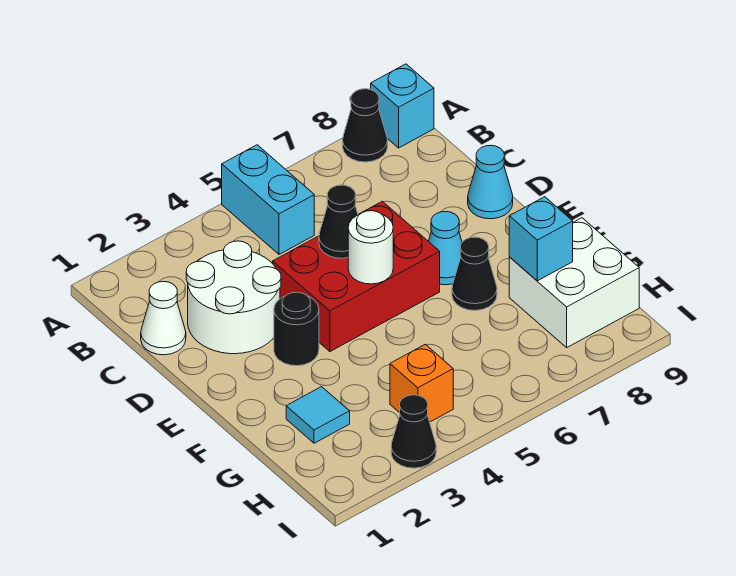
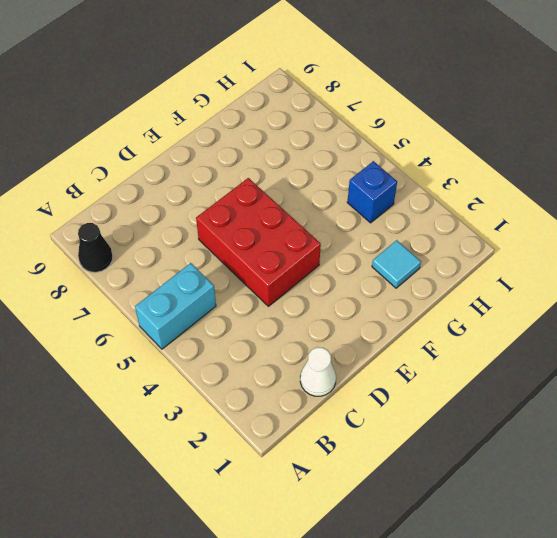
blue brick H4 level 1 -> orange brick H4 level 1
none -> cyan brick A9 level 1
none -> white round brick C2:D3 level 1
none -> cyan cone D9 level 1

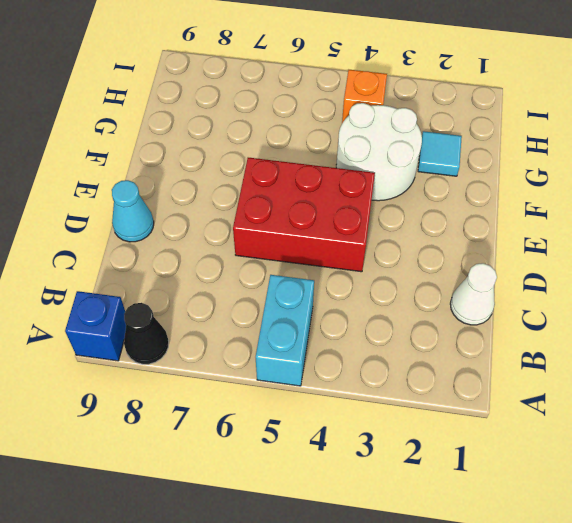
blue brick A9 level 1 -> cyan brick A9 level 1
white round brick F3:G4 level 1 -> white round brick C2:D3 level 1
none -> black round brick E3 level 1
none -> cyan cone E7 level 1
none -> black cone F7 level 1

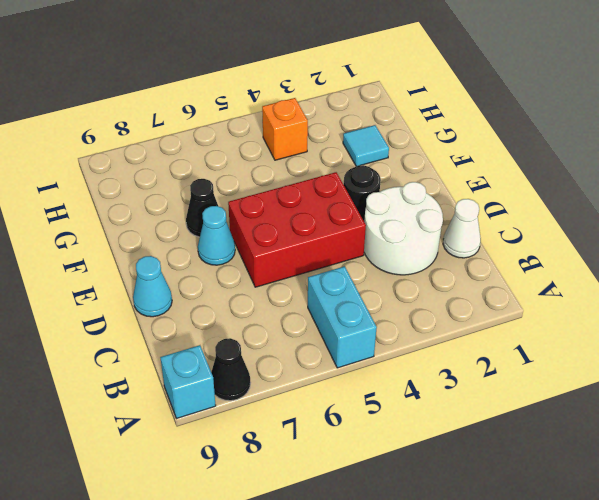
none -> white brick G8:H9 level 1
none -> black cone I3 level 1
none -> black cone D5 level 2

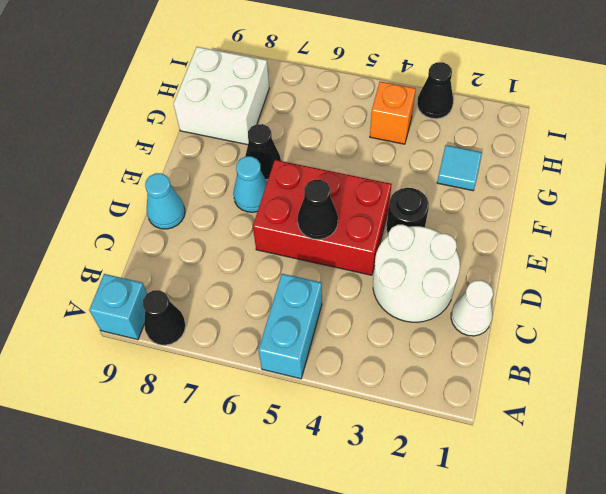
none -> white round brick E5 level 2
none -> cyan brick G8 level 2

